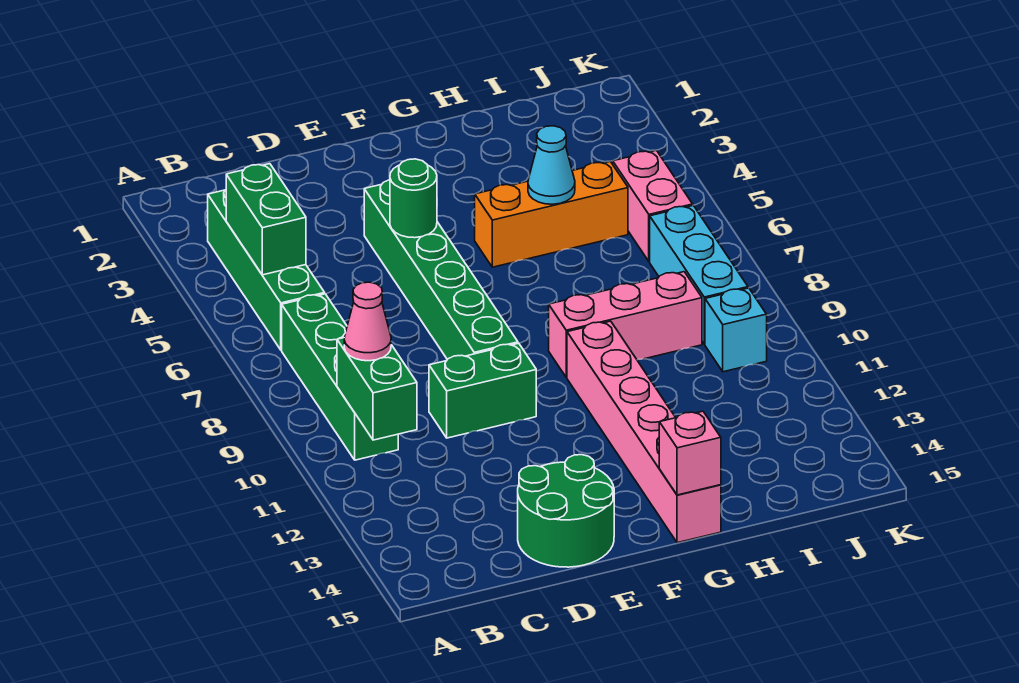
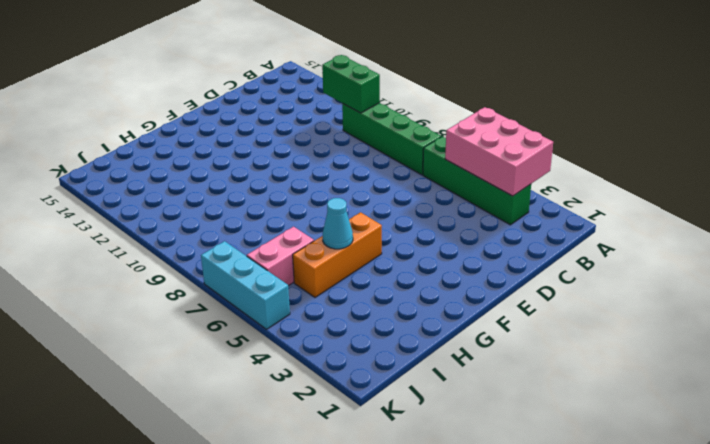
pink brick A3:B5 level 2 -> green brick B4:B5 level 2
pink brick I6:J6 level 1 -> pink brick J5:J6 level 1
cyan brick K5:K7 level 1 -> cyan brick J7:J9 level 1
none -> green brick D10:E10 level 1
none -> green round brick D14:E15 level 1
none -> green brick E4:E9 level 1

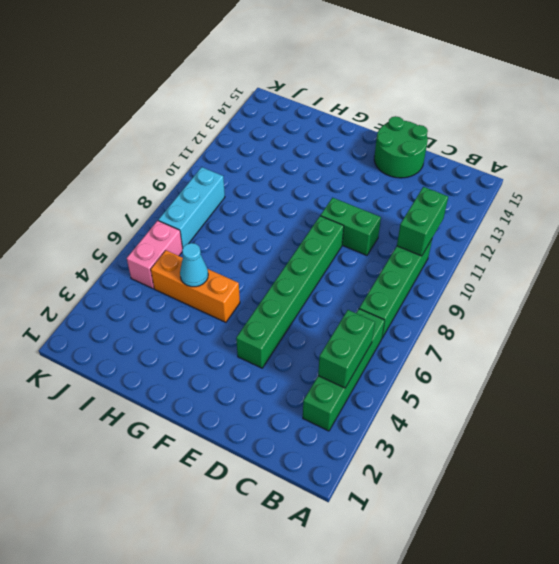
none -> pink brick G9:I9 level 1
none -> pink brick G10:G15 level 1
none -> cyan brick J10 level 1

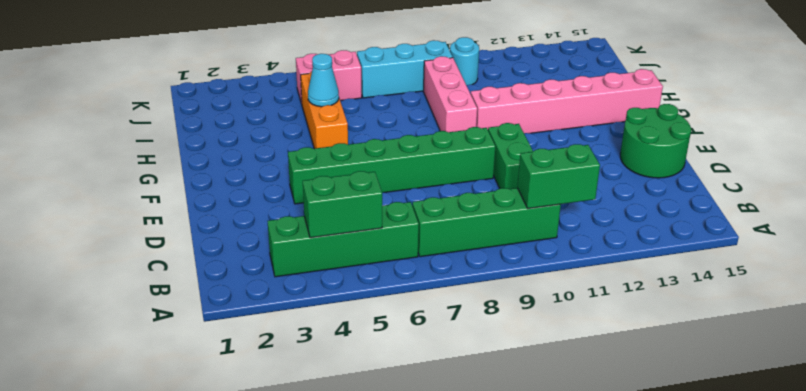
cyan round brick J10 level 1 -> cyan brick J10 level 1
none -> green round brick E5 level 2
none -> pink brick G15 level 2
none -> pink cone B10 level 3

